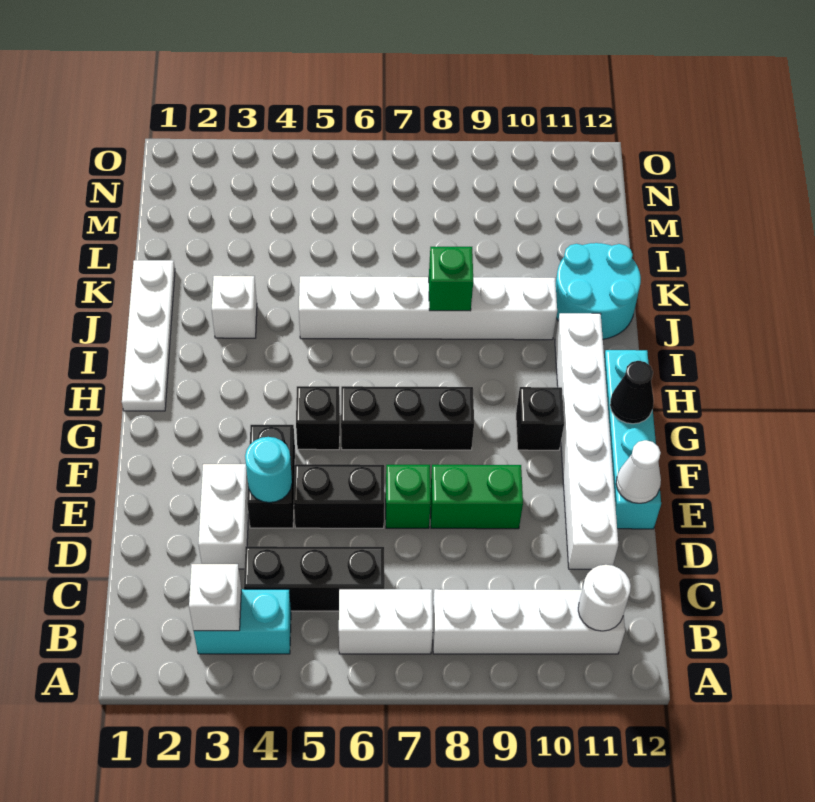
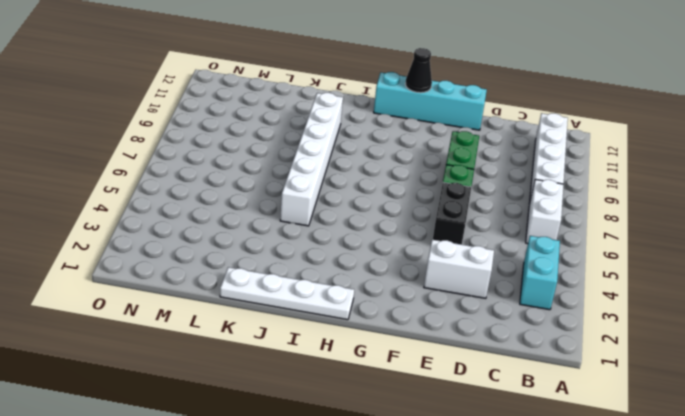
none -> black brick C4:C6 level 1
none -> white brick D11:I11 level 1
none -> black brick E4:F4 level 1

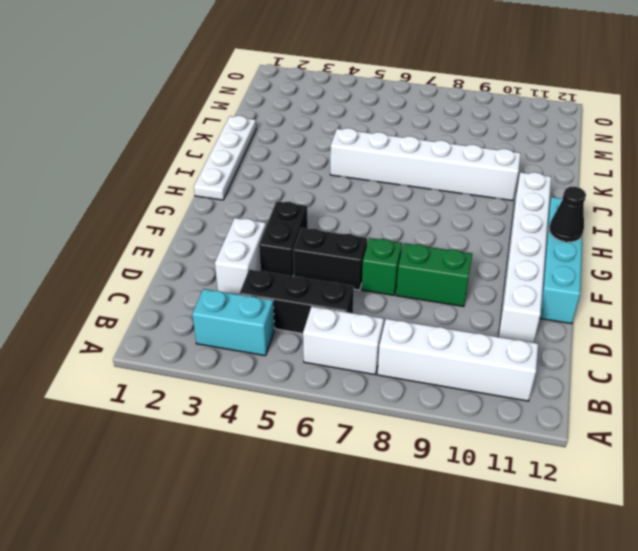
none -> black brick G5 level 1
none -> black brick G6:G8 level 1
none -> black brick G10 level 1

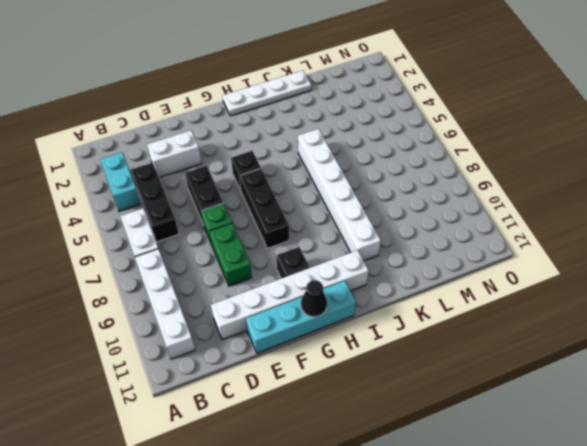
none -> black brick E4:F4 level 1
none -> white brick J3 level 1
none -> cyan round brick J11:K12 level 1

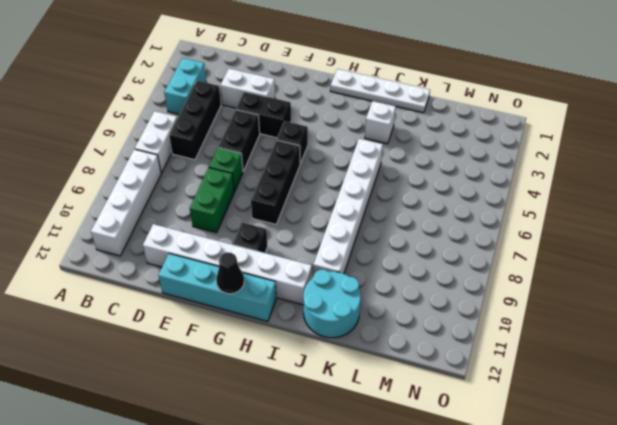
none -> white brick B3 level 2
none -> white round brick B11 level 2
none -> cyan round brick E4 level 2

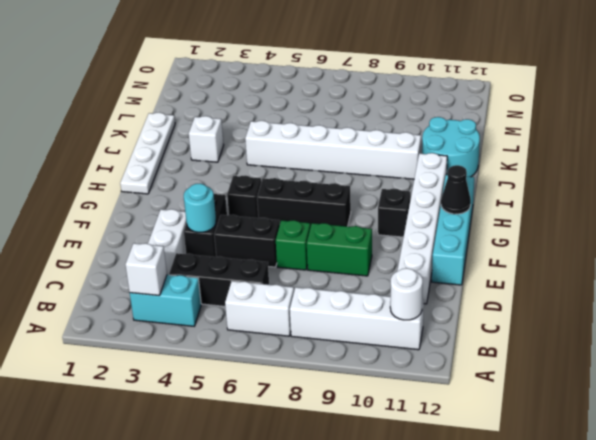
none -> white cone E12 level 2
none -> green brick J8 level 2

